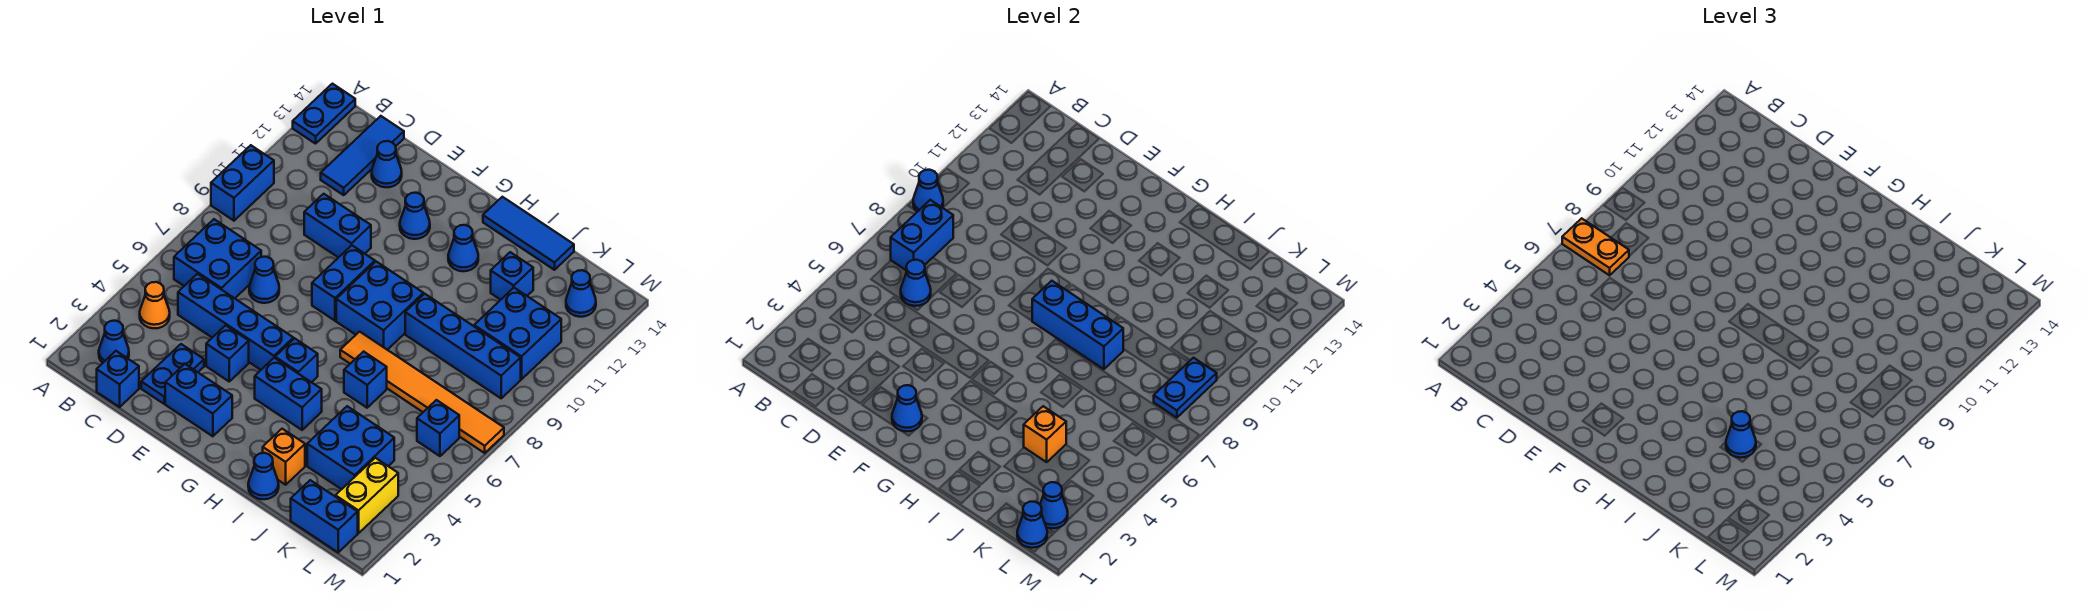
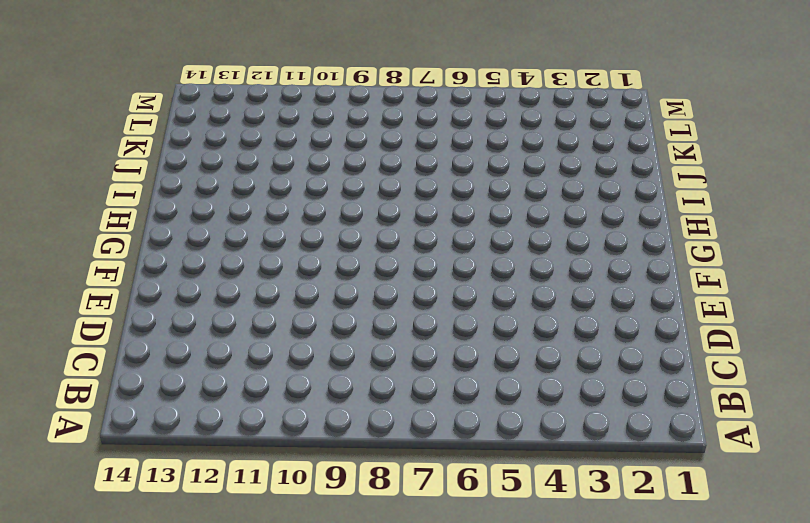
none -> blue brick A9:A10 level 1
none -> blue plate A13:A14 level 1
none -> blue cone B2 level 1
none -> orange cone B4 level 1

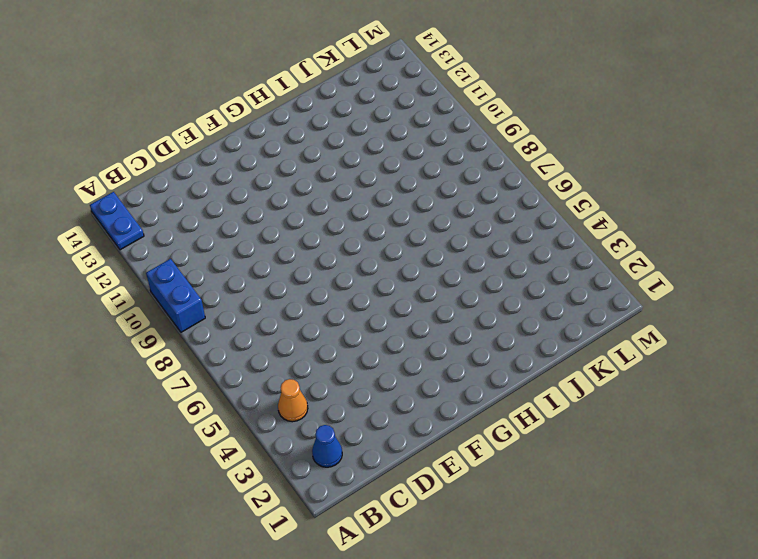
none -> blue brick B6:C7 level 1
none -> blue brick C1 level 1
none -> blue brick C5:F5 level 1
none -> blue tile C12:C14 level 1

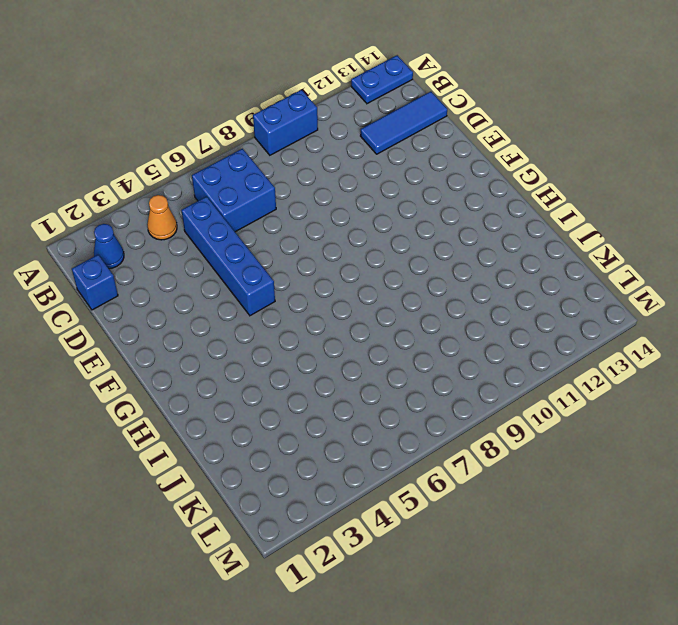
none -> blue plate D2:D3 level 1
none -> blue cone D7 level 1
none -> blue brick D10:E10 level 1
none -> blue cone D13 level 1

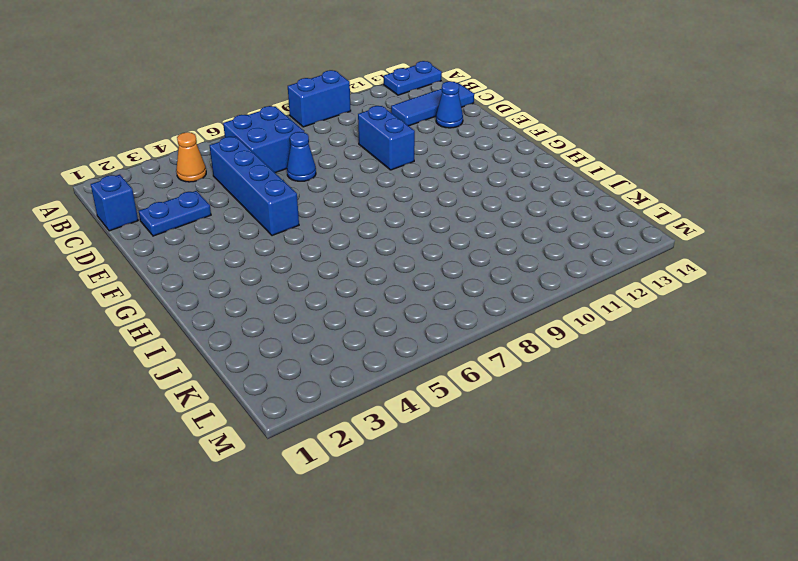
none -> blue cone B2 level 1
none -> blue brick E2:F2 level 1
none -> blue brick E4 level 1
none -> blue brick F8:F9 level 1

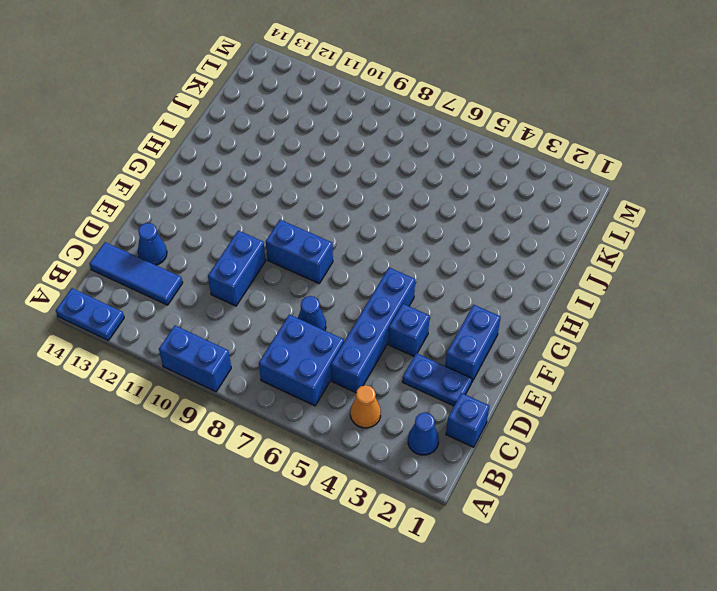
none -> blue cone F12 level 1
none -> blue brick G4:H4 level 1
none -> blue brick G5 level 1
none -> blue brick G8:H9 level 1

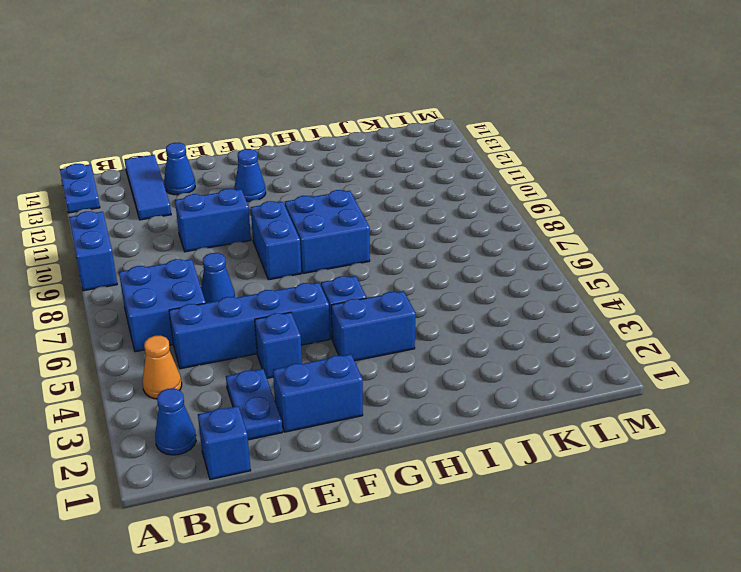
none -> orange tile H7:M7 level 1
none -> blue cone H12 level 1
none -> blue tile H14:J14 level 1
none -> blue cone I1 level 1

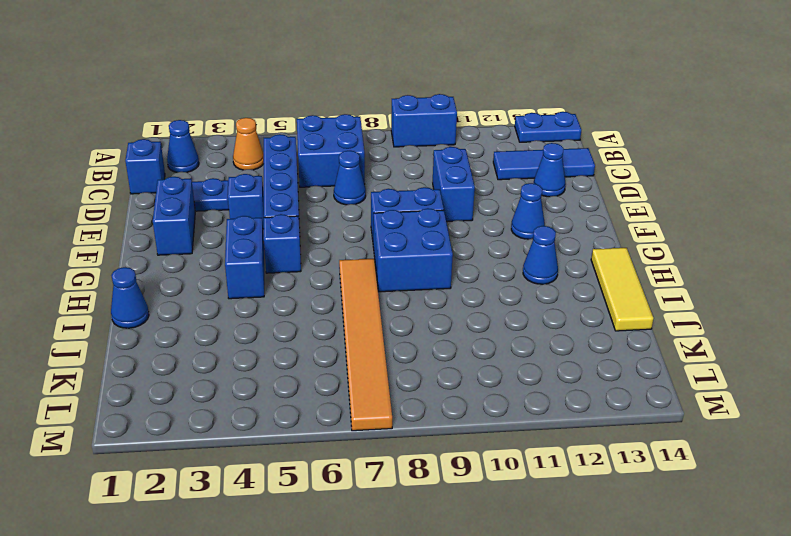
yellow tile H14:J14 level 1 -> blue tile H14:J14 level 1
none -> orange brick I2 level 1
none -> blue brick I6 level 1
none -> blue brick I9:L9 level 1
none -> blue brick J3:K4 level 1

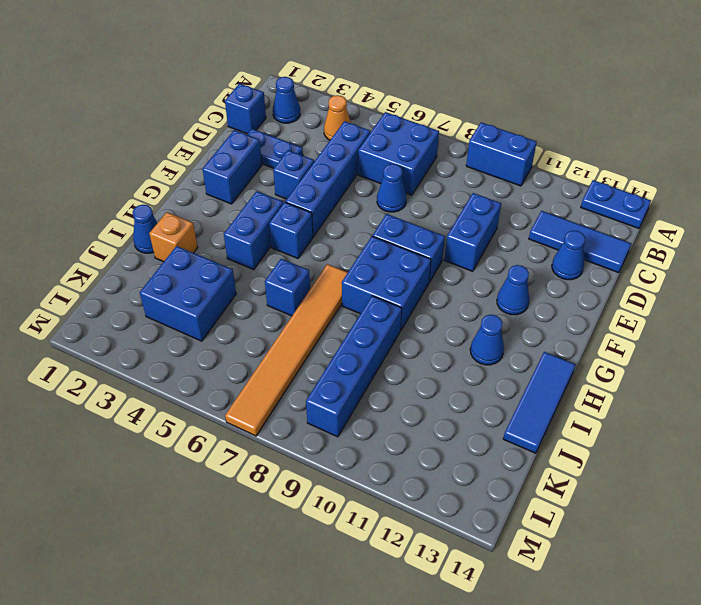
none -> blue brick J12 level 1
none -> blue brick K1:L1 level 1
none -> blue brick K10:L11 level 1
none -> yellow brick L2:L3 level 1

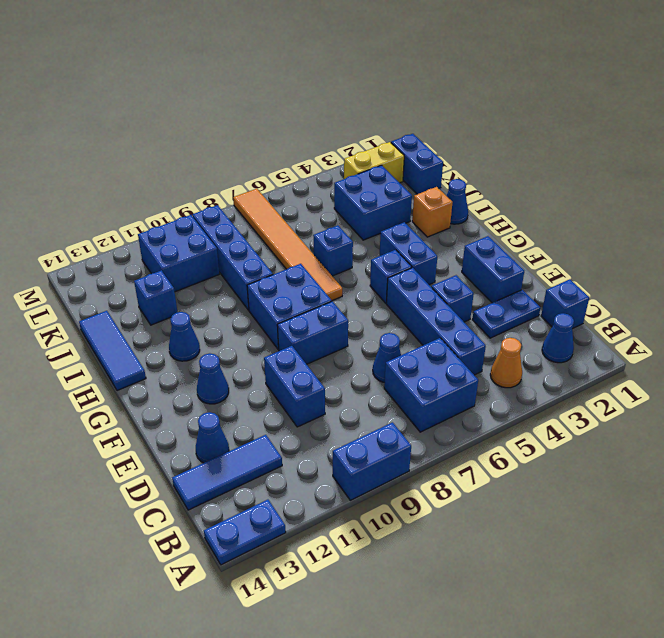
none -> blue brick L6 level 1
none -> blue cone L13 level 1
none -> blue cone A9 level 2
none -> blue brick B7:B8 level 2

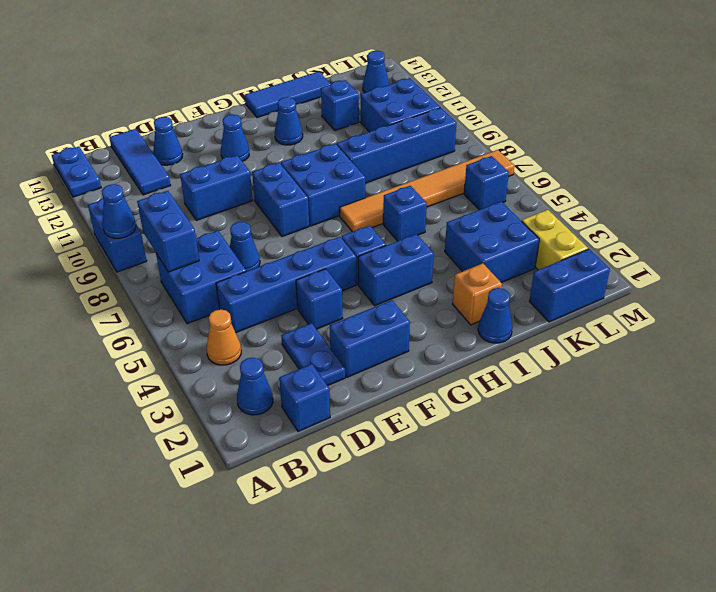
none -> blue cone C6 level 2
none -> blue cone F2 level 2
none -> blue brick G8:I8 level 2
none -> orange brick J4 level 2

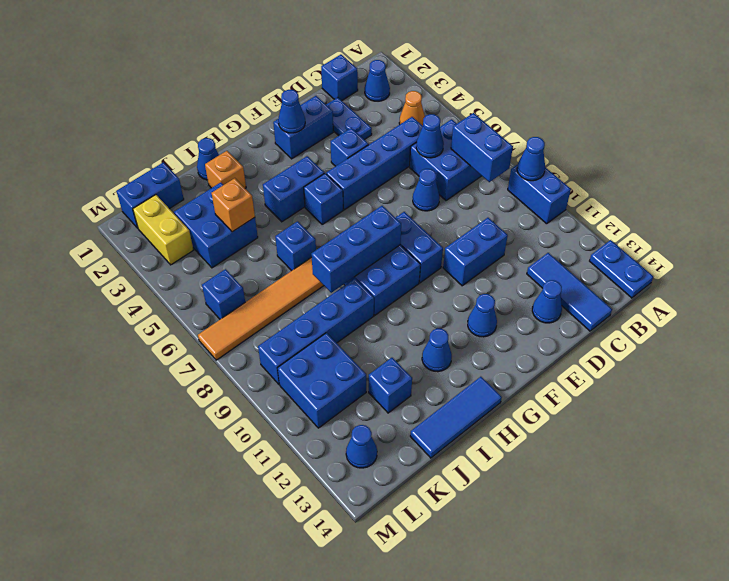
none -> blue cone L1 level 2
none -> blue cone L2 level 2
none -> blue plate L8:L9 level 2
none -> orange plate A7:B7 level 3

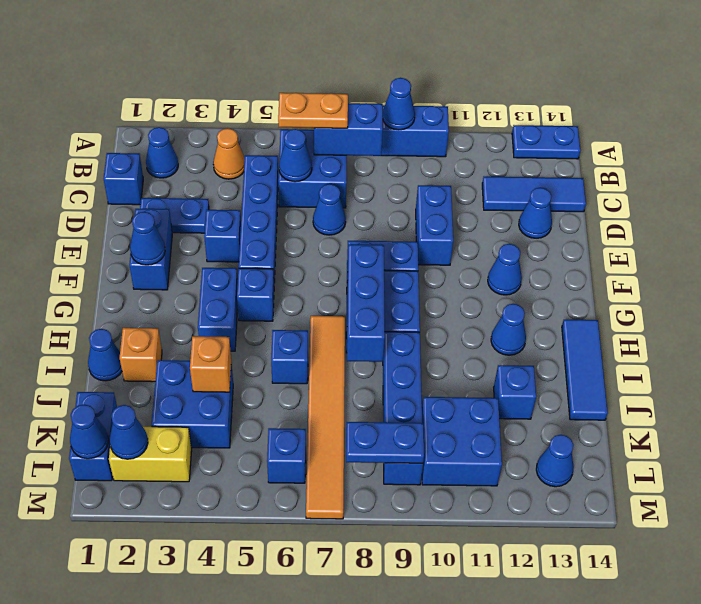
orange plate B6:B7 level 3 -> orange plate A7:B7 level 3
none -> blue cone J4 level 3

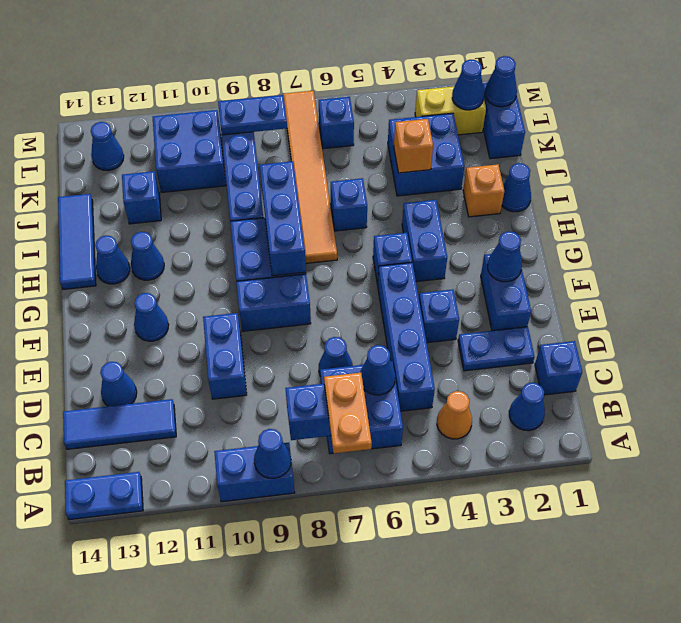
blue cone H13 level 1 -> blue cone J4 level 3

